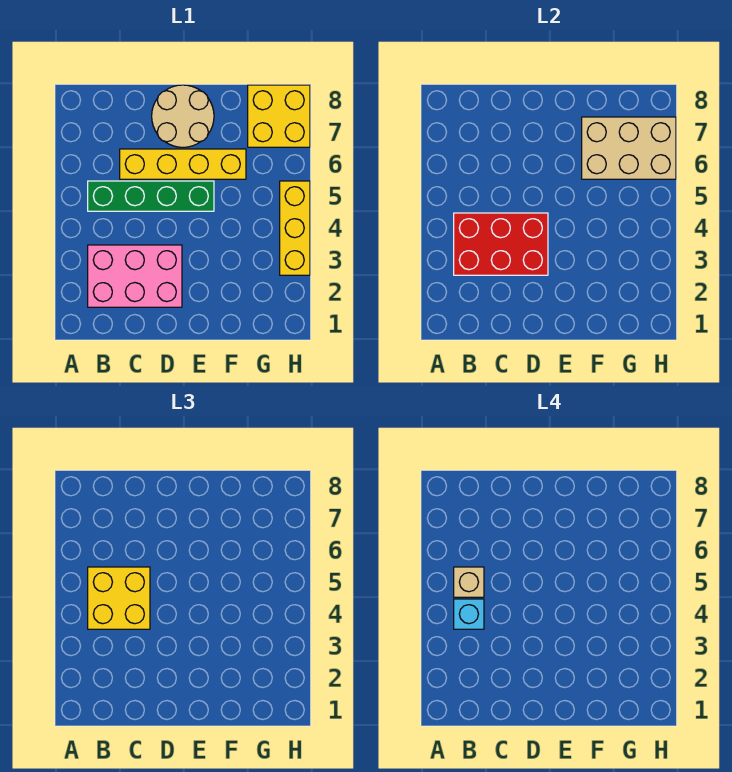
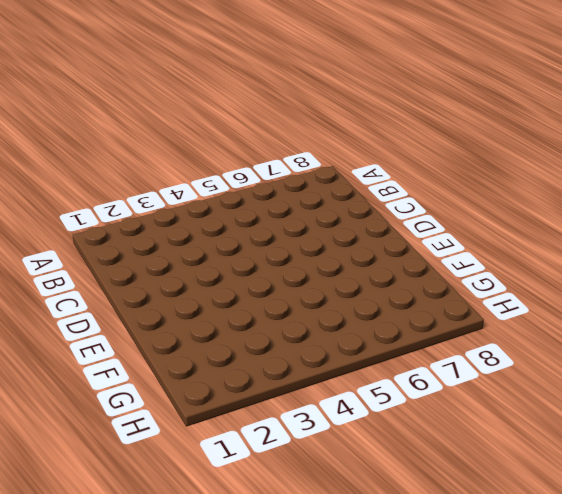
none -> pink brick B2:D3 level 1
none -> green brick B5:E5 level 1

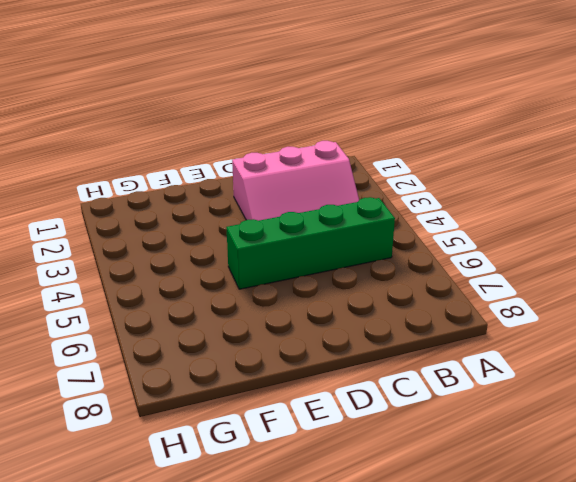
pink slope B2:D3 level 1 top 2 -> pink brick B2:D3 level 1
none -> yellow brick C6:F6 level 1
none -> tan round brick D7:E8 level 1

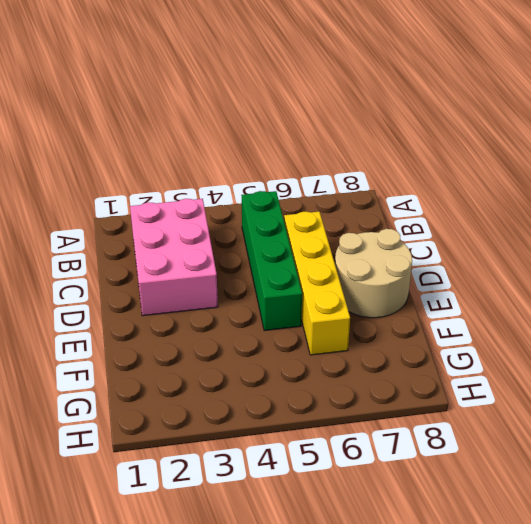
none -> yellow brick G7:H8 level 1
none -> yellow brick H3:H5 level 1

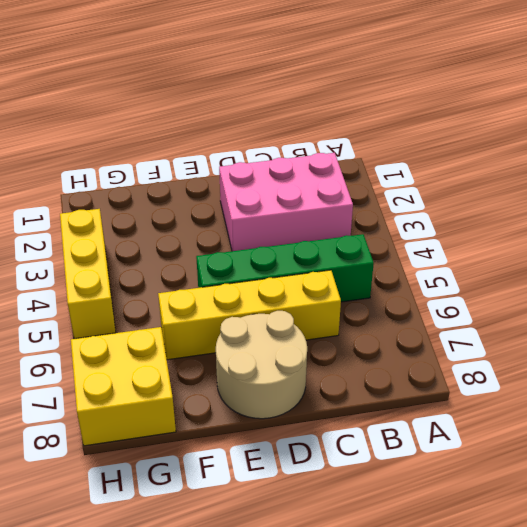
none -> red brick B3:D4 level 2
none -> tan brick F6:H7 level 2

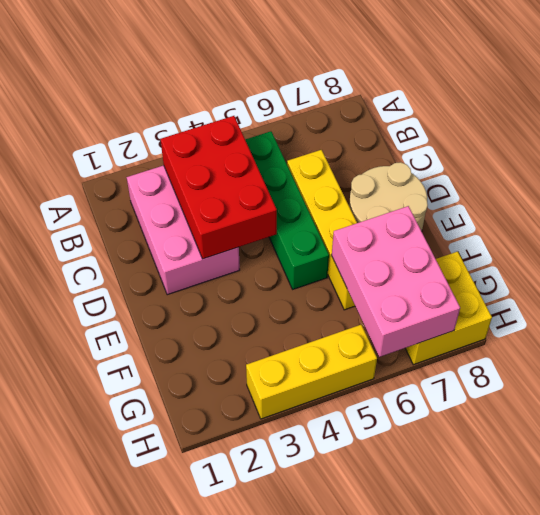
pink brick F6:H7 level 2 -> tan brick F6:H7 level 2
none -> yellow brick B4:C5 level 3
none -> cyan brick B4 level 4

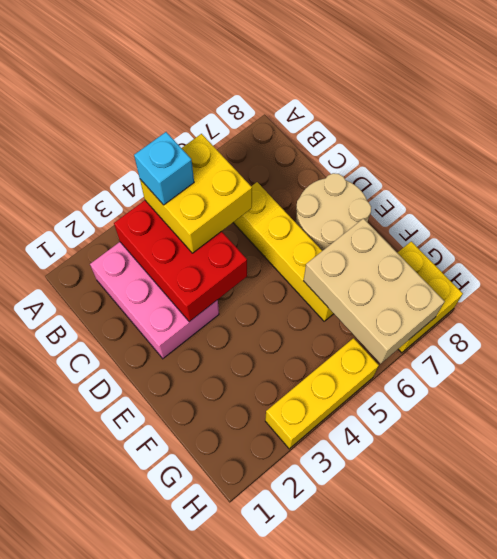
none -> green brick B5:E5 level 1
none -> tan brick B5 level 4

